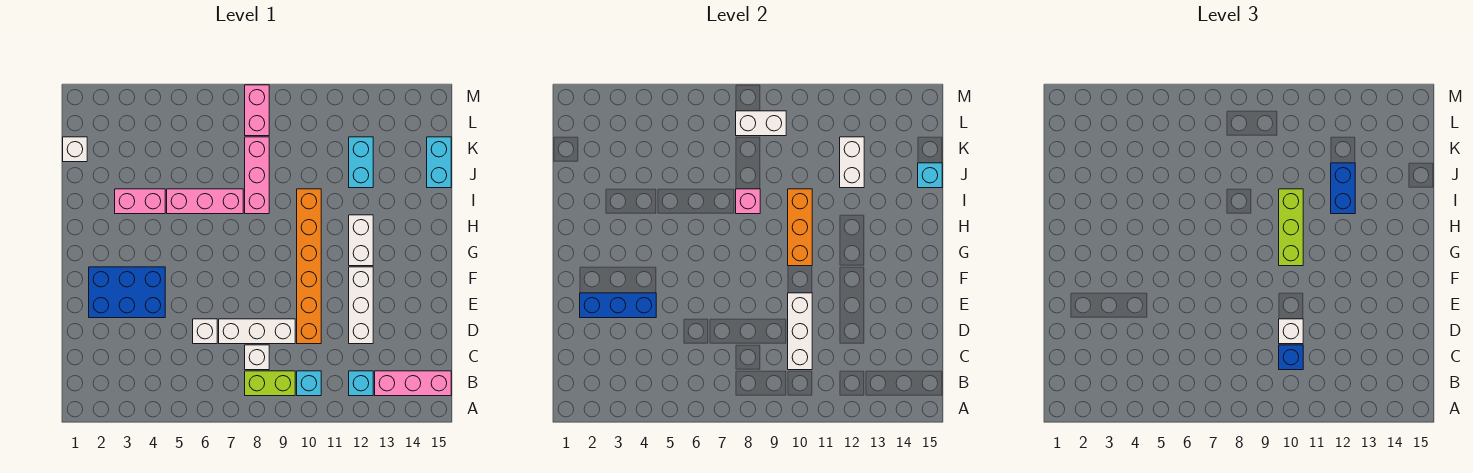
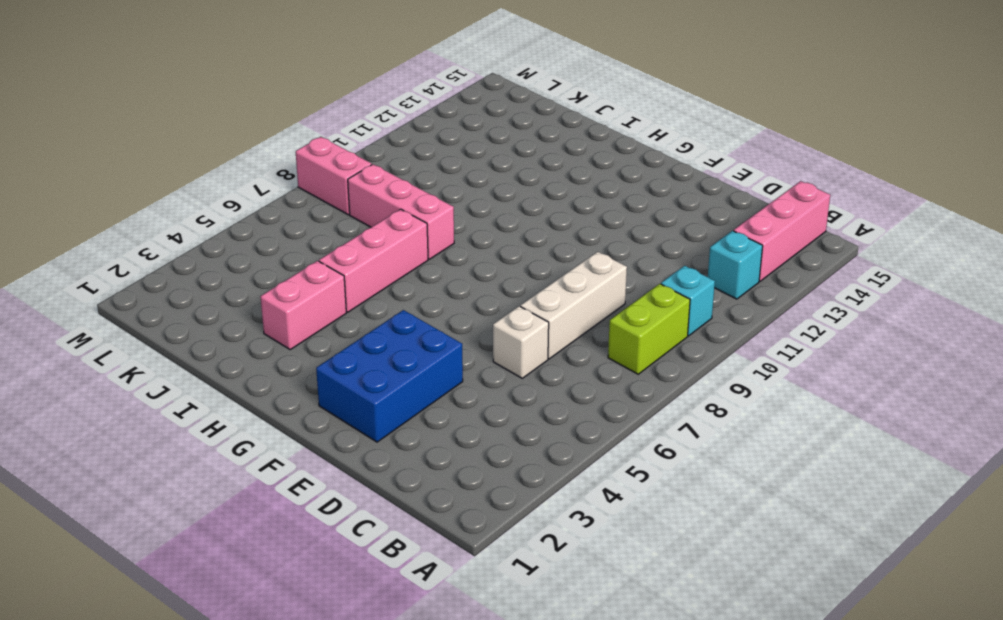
none -> white brick C8 level 1
none -> orange brick D10:I10 level 1
none -> white brick D12:F12 level 1

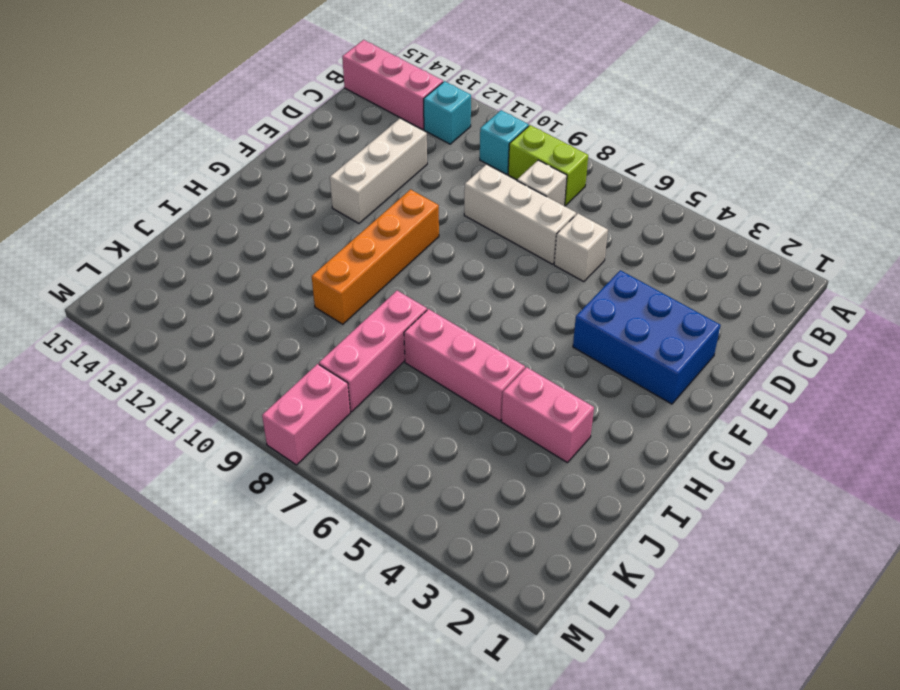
orange brick F10:I10 level 1 -> orange brick D10:I10 level 1
none -> white brick G12:H12 level 1
none -> cyan brick J12:K12 level 1
none -> cyan brick J15:K15 level 1

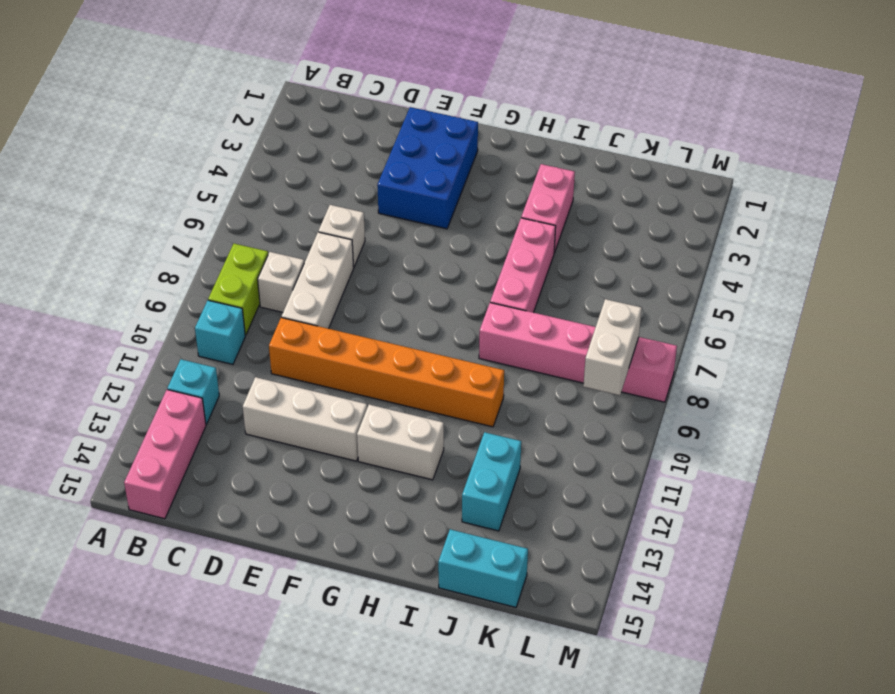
cyan brick J12:J13 level 1 -> cyan brick J12:K12 level 1
none -> white brick K1 level 1
none -> white brick C10:E10 level 2
none -> blue brick E2:E4 level 2

